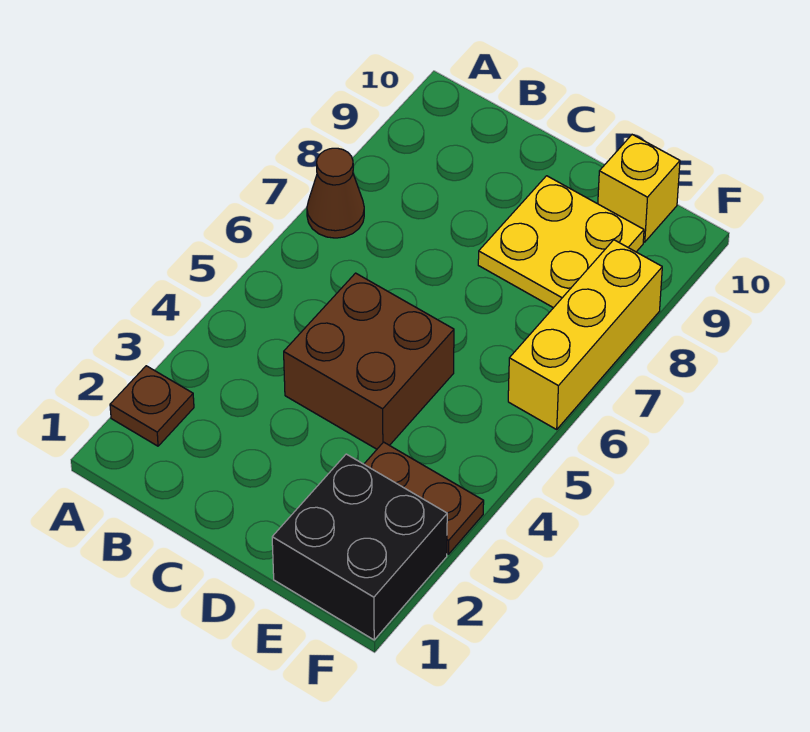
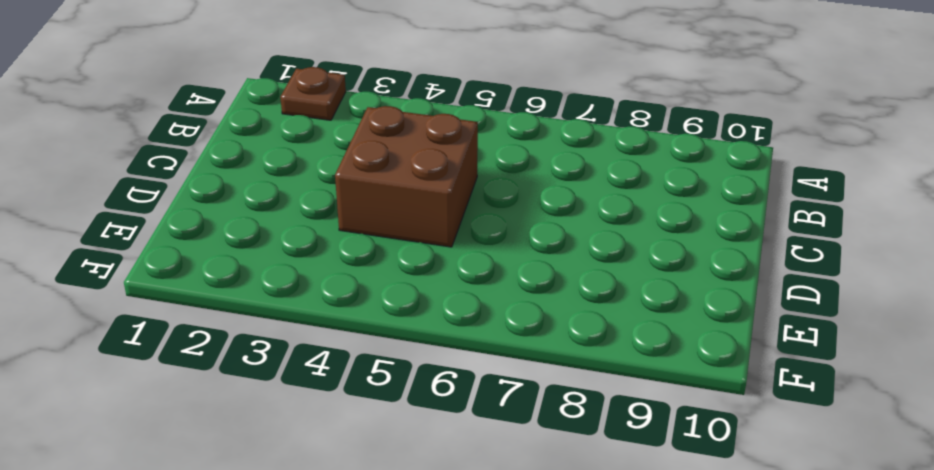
none -> brown cone A7 level 1
none -> yellow plate D8:E9 level 1

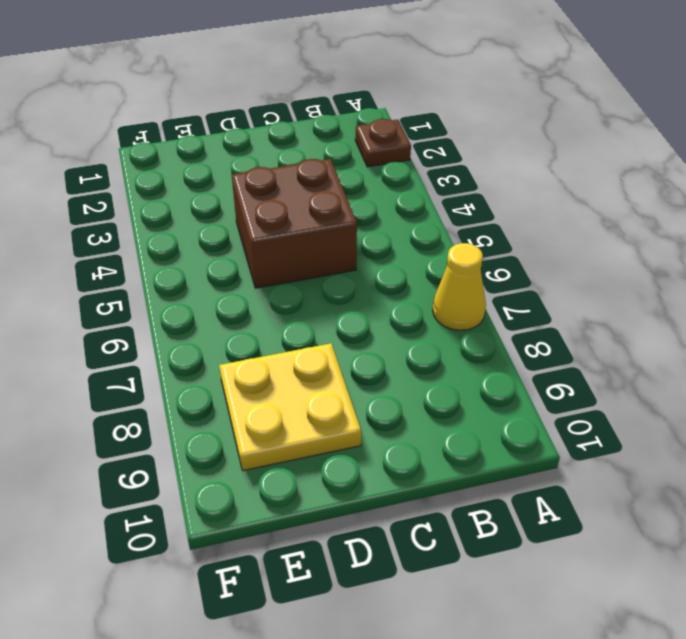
yellow cone A7 level 1 -> brown cone A7 level 1
none -> black brick E1:F2 level 1
none -> brown plate E3:F3 level 1

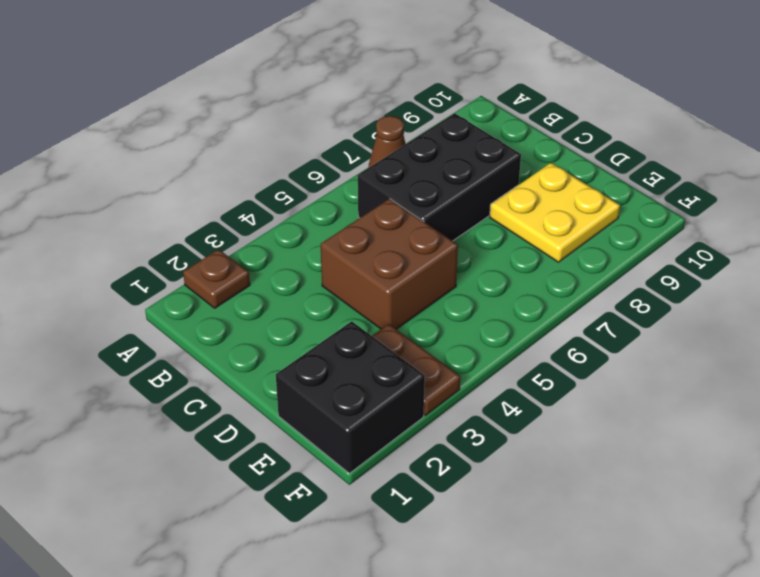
black brick B6:C8 level 1 -> none
none -> yellow brick E10 level 1
none -> yellow brick F6:F8 level 1

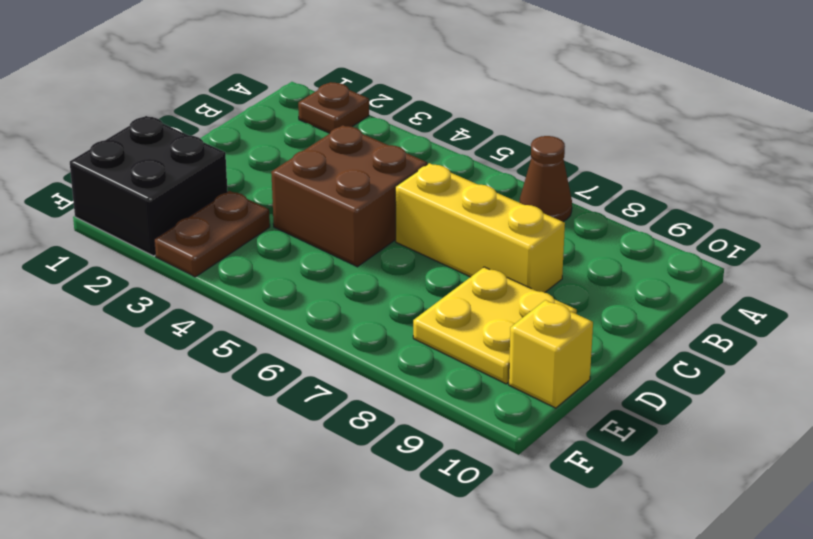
yellow brick C6:C8 level 1 -> yellow brick F6:F8 level 1

